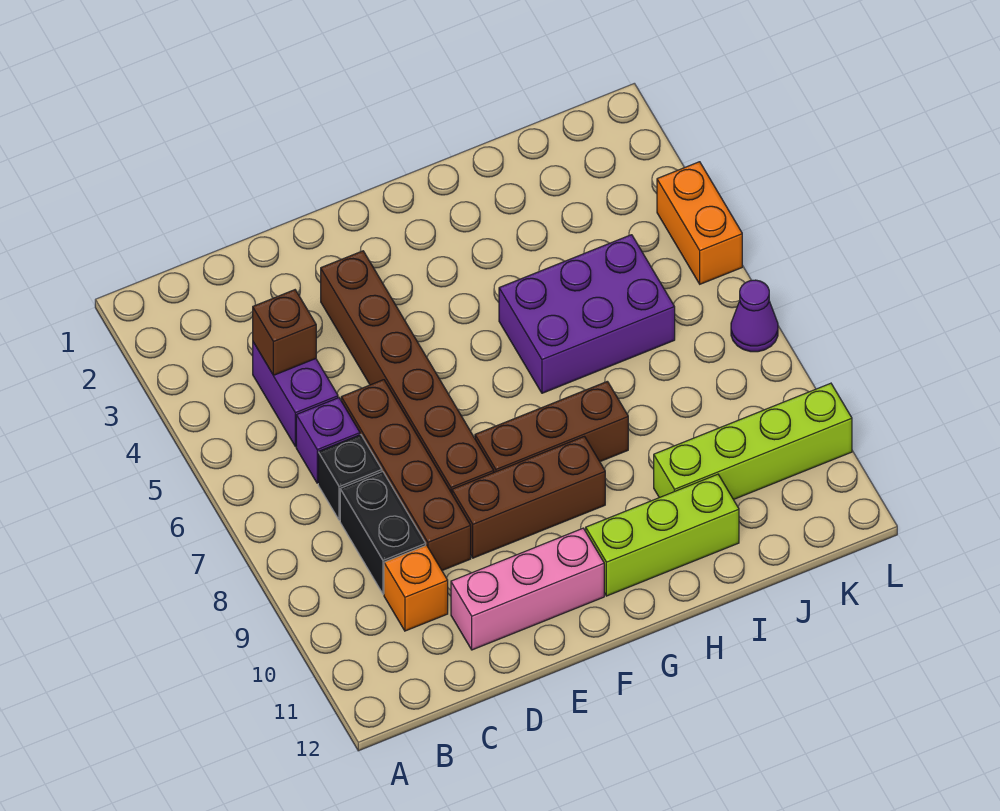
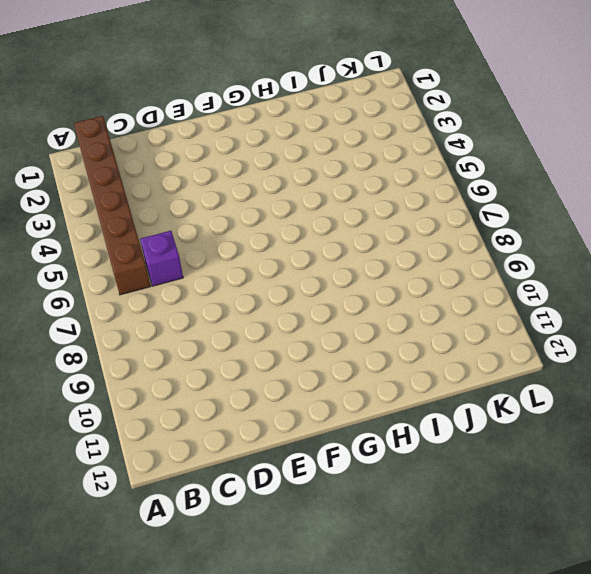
brown brick B1:B6 level 1 -> brown brick E3:E8 level 1
none -> purple brick C4:C5 level 1
none -> black brick C7 level 1
none -> black brick C8:C9 level 1

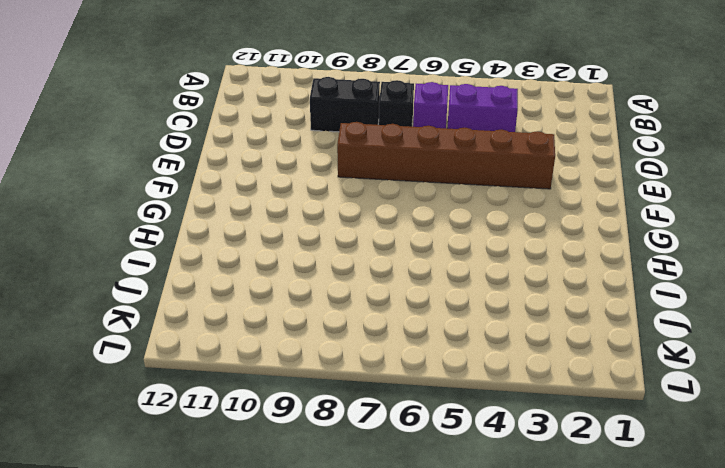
none -> orange brick C10 level 1
none -> brown brick D6:D9 level 1
none -> pink brick D11:F11 level 1

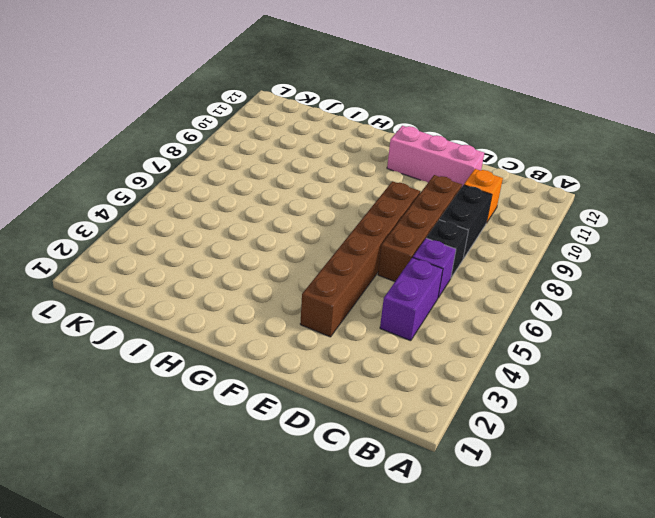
none -> brown brick E9:G9 level 1
none -> brown brick F8:H8 level 1
none -> lime brick G11:I11 level 1

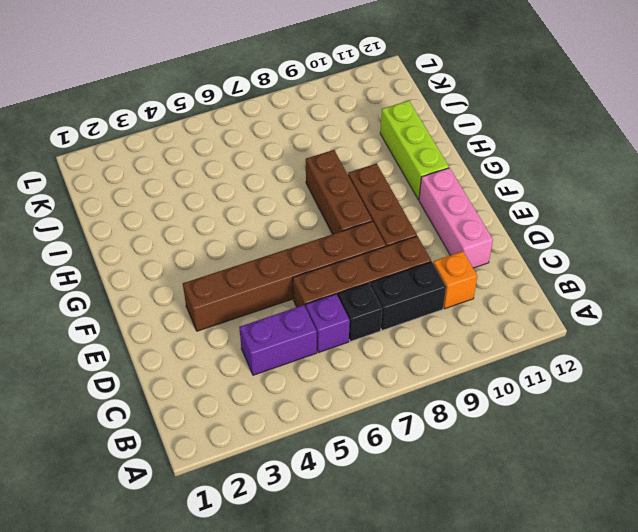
none -> purple brick H5:J6 level 1
none -> lime brick I10:L10 level 1
none -> orange brick L4:L5 level 1

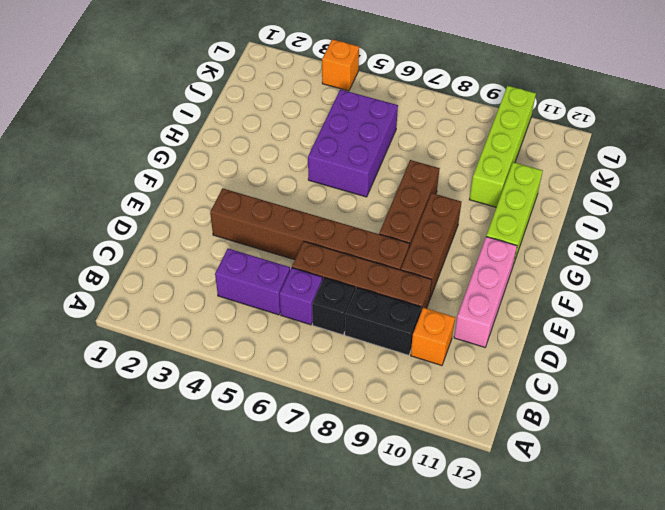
orange brick L4 level 1 -> orange brick L4:L5 level 1
none -> purple cone L7 level 1
none -> brown brick C4 level 2

